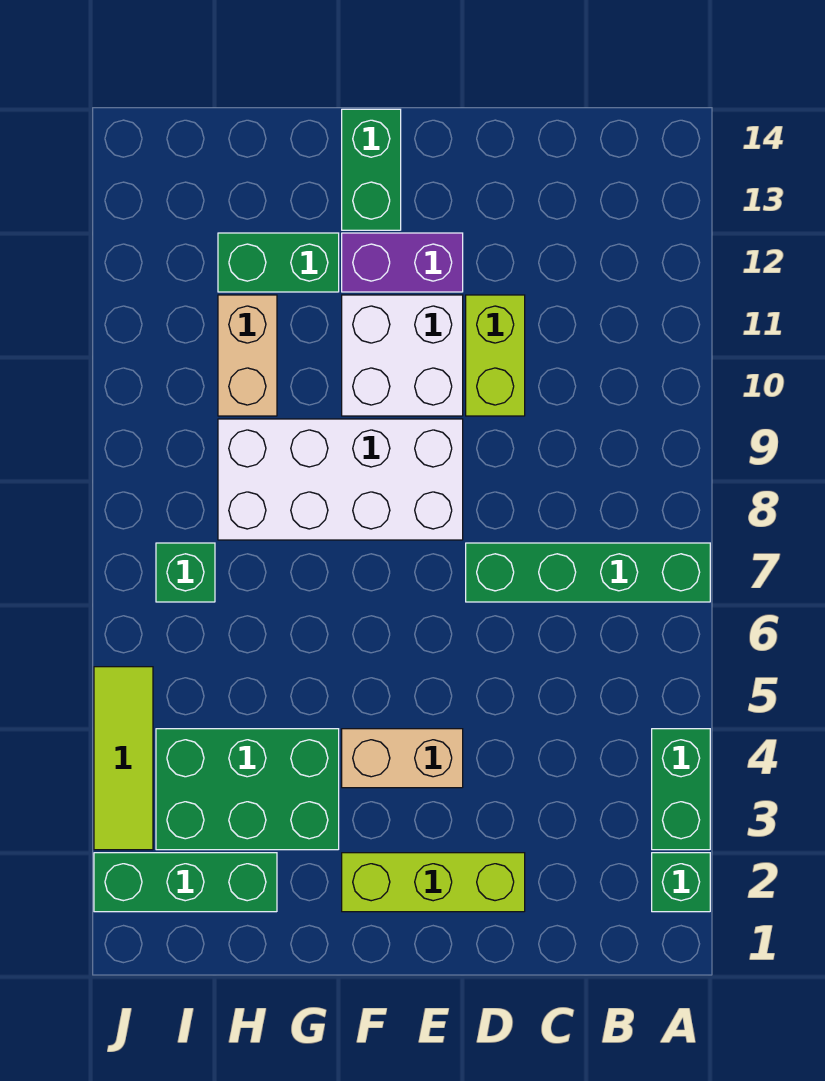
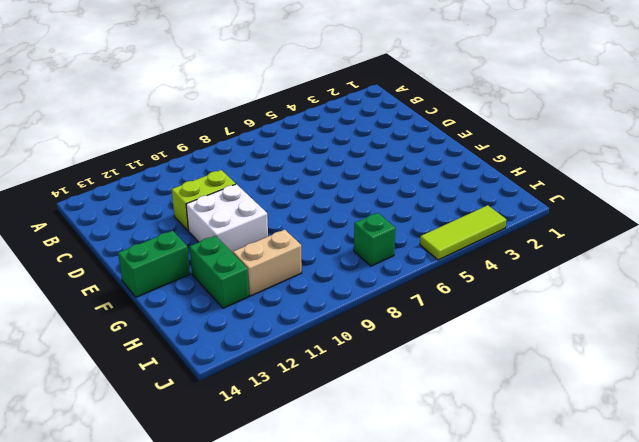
none -> green brick A2 level 1
none -> green brick A3:A4 level 1
none -> green brick A7:D7 level 1

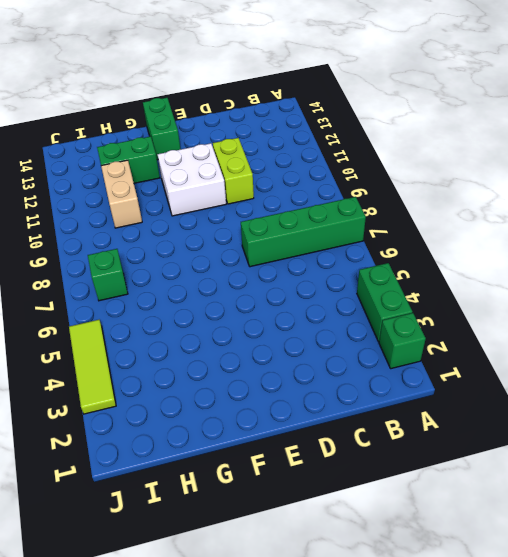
none -> lime brick D2:F2 level 1
none -> tan brick E4:F4 level 1
none -> white brick E8:H9 level 1

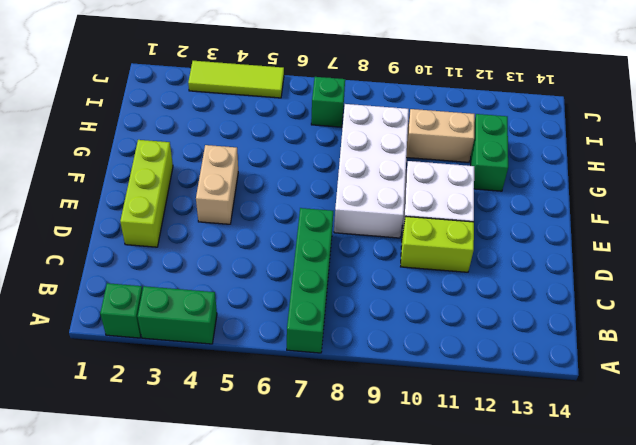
none -> purple brick E12:F12 level 1
none -> green brick F13:F14 level 1
none -> green brick G3:I4 level 1

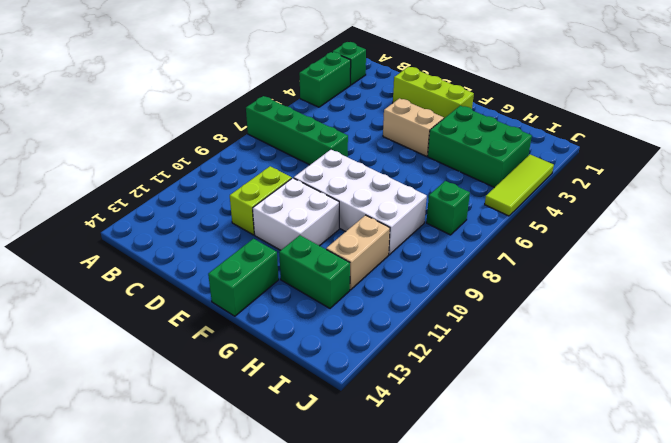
none -> purple brick E12:F12 level 1
none -> green brick H2:J2 level 1

